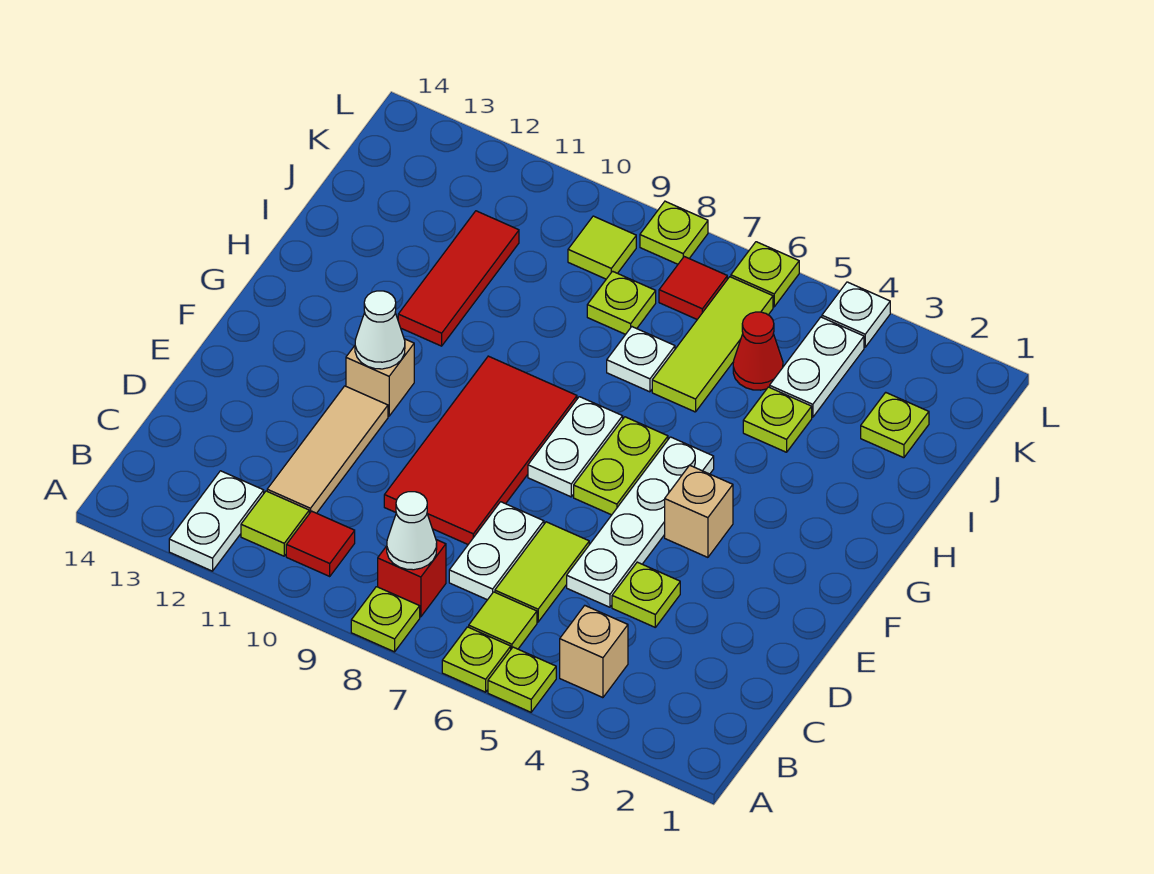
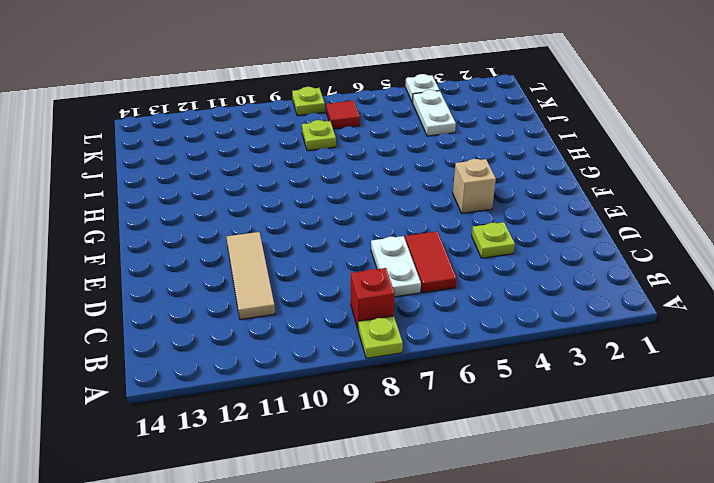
red tile C6:D6 level 1 -> lime tile C6:D6 level 1
none -> lime plate A5 level 1
none -> lime plate A6 level 1
none -> white plate A12:B12 level 1
none -> tan brick B4 level 1

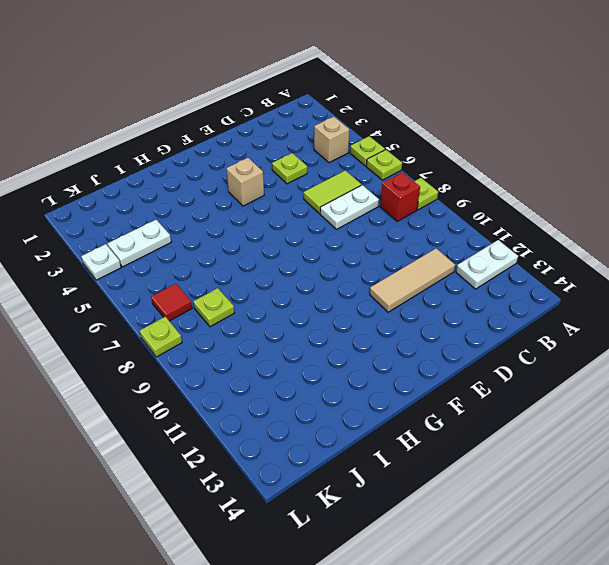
none -> lime tile B6 level 1
none -> red tile B10 level 1
none -> lime tile B11 level 1
none -> white plate D5:G5 level 1

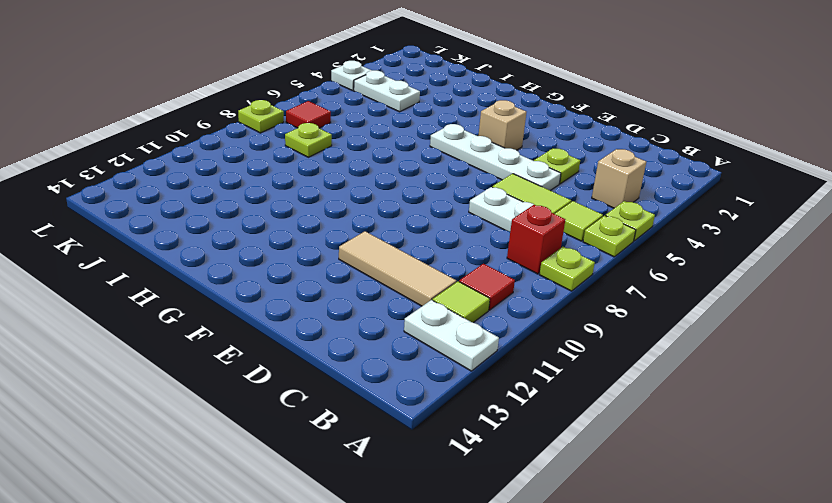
none -> red tile D8:G9 level 1
none -> lime plate F6:G6 level 1
none -> white plate F7:G7 level 1
none -> tan brick F11 level 1

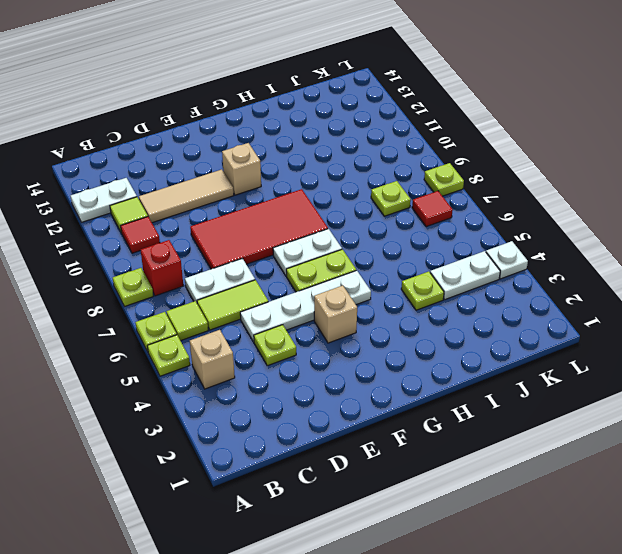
none -> red tile H11:J11 level 1
none -> lime tile I6:K6 level 1
none -> white plate I7 level 1
none -> lime plate J2 level 1

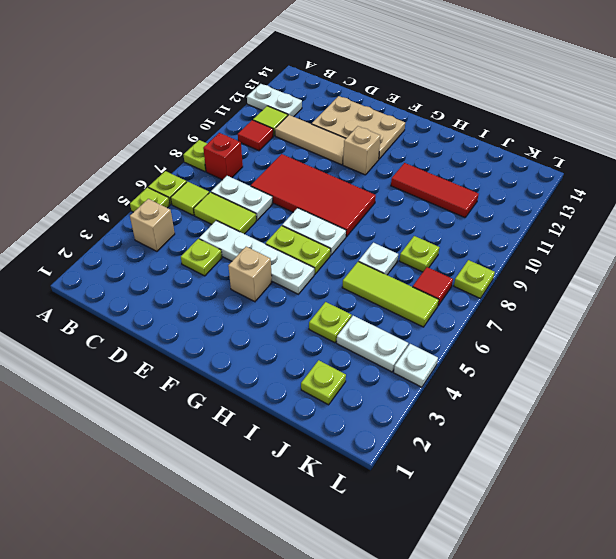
tan plate D12:F13 level 1 -> none
none -> red cone J5 level 1
none -> lime tile K9 level 1
none -> lime plate L6 level 1
none -> white cone B8 level 2

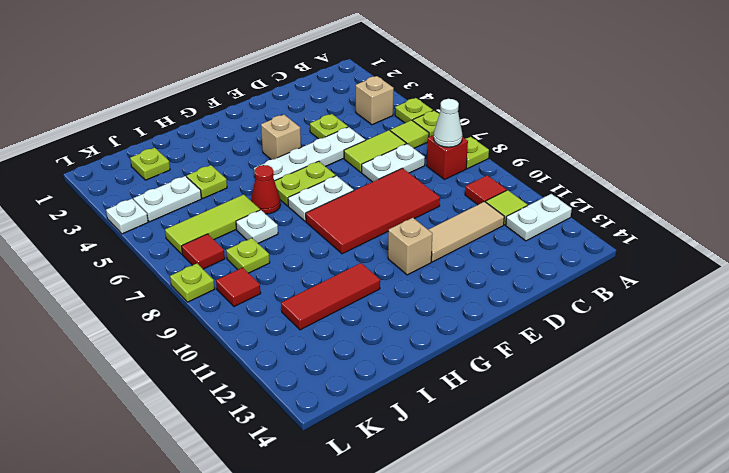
red cone H6 level 1 -> red cone J5 level 1
red tile K9 level 1 -> lime tile K9 level 1
none -> lime plate L6 level 1
none -> white cone F11 level 2

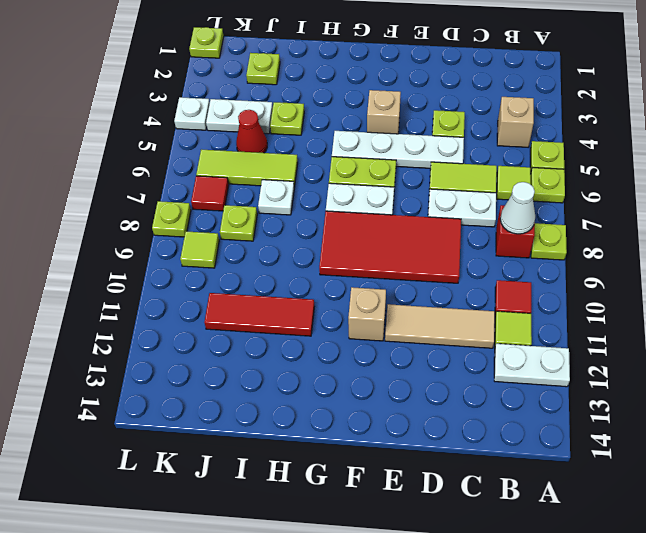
lime plate L1 level 1 -> lime plate L6 level 1
none -> white cone F11 level 2

